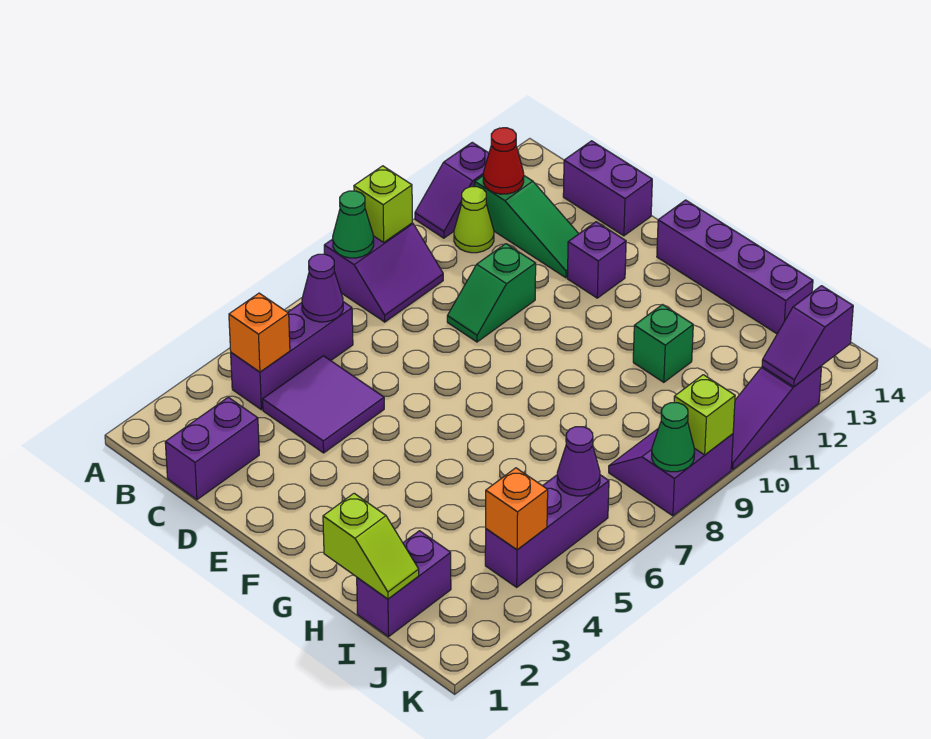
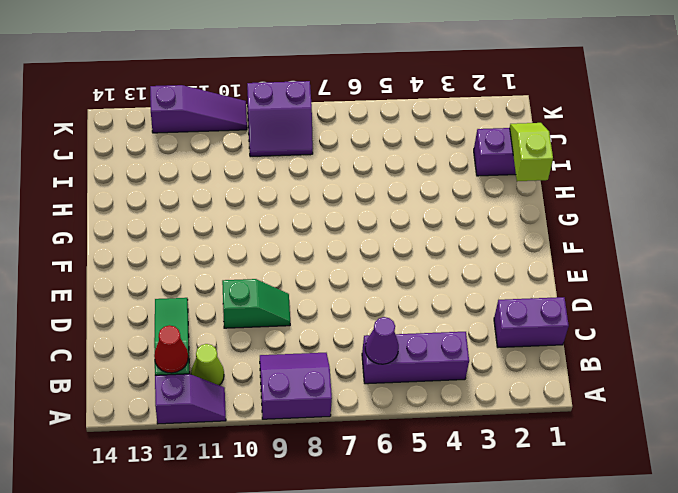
none -> purple tile C4:D5 level 1
none -> purple brick C14:D14 level 1
none -> purple brick E12 level 1

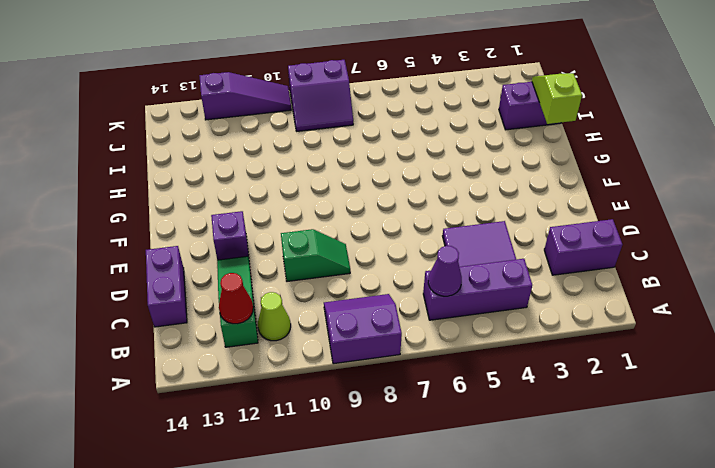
none -> purple slope A11:A12 level 1 top 12
none -> purple brick F14:I14 level 1
none -> green brick H11 level 1

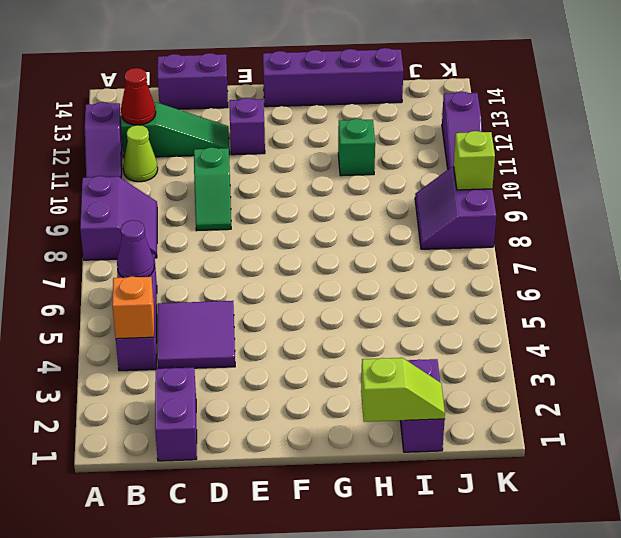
none -> purple brick J4:J6 level 1
none -> green cone A8 level 2
none -> lime brick A9 level 2

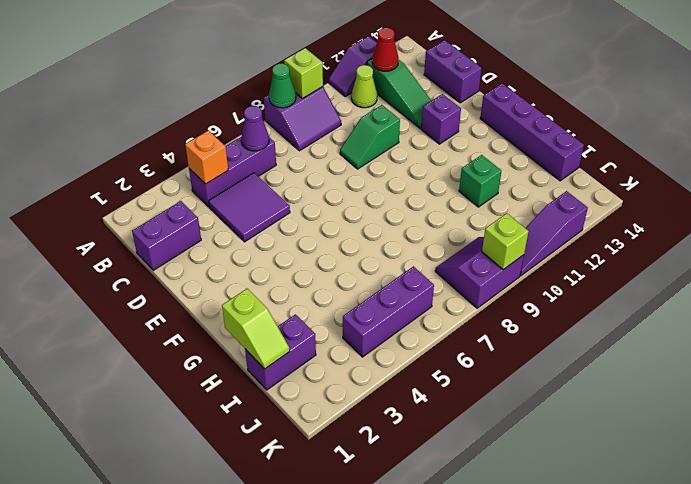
none -> orange brick J4 level 2
none -> purple cone J6 level 2
none -> green cone K8 level 2

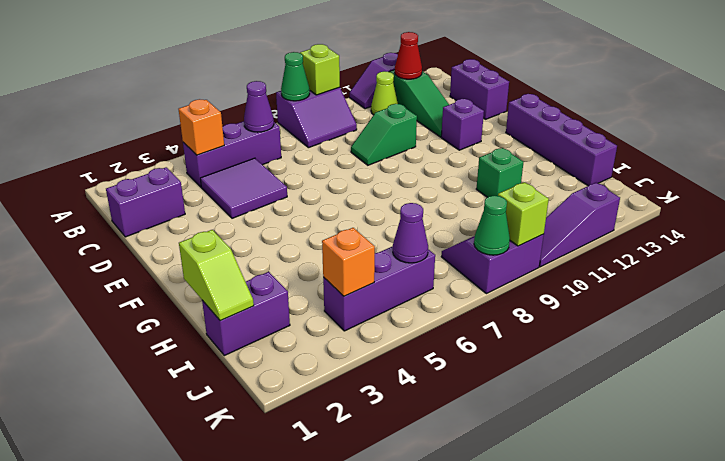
none -> purple slope K12:K13 level 2 top 13

